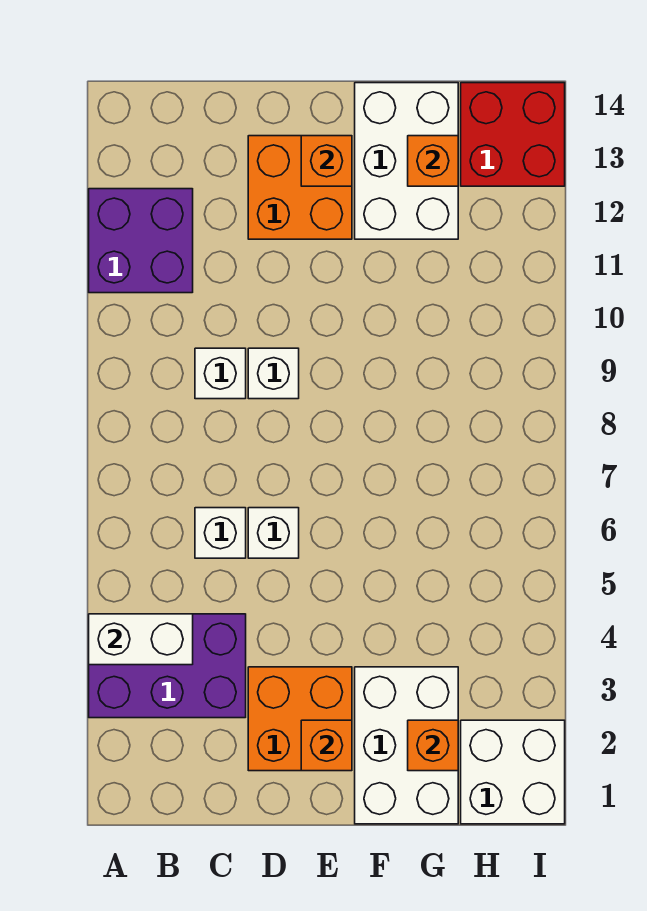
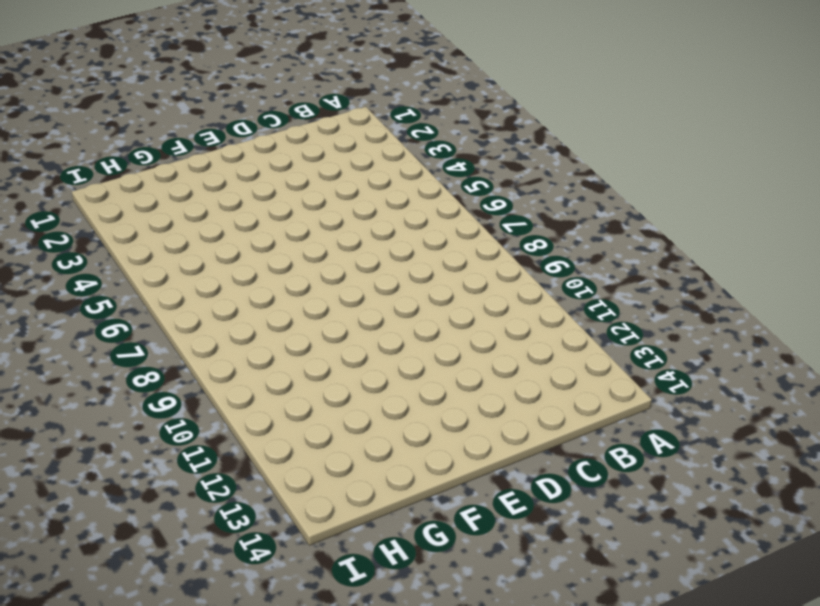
none -> purple brick A3:C4 level 1
none -> purple brick A11:B12 level 1
none -> white brick C6 level 1

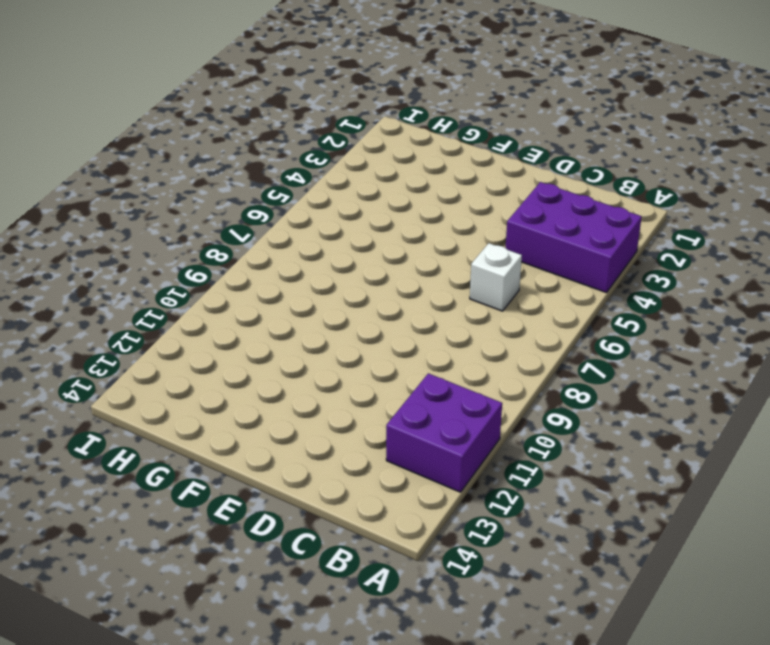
none -> white brick C9 level 1
none -> orange brick D2:E3 level 1
none -> white brick D6 level 1

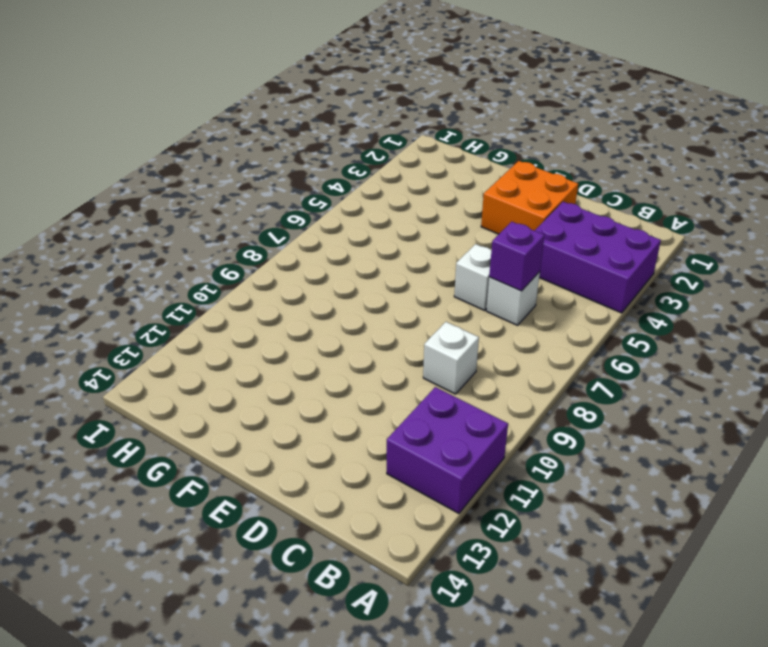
purple brick C6 level 2 -> none
none -> white brick D9 level 1
none -> orange brick D12:E13 level 1
none -> white brick F1:G3 level 1

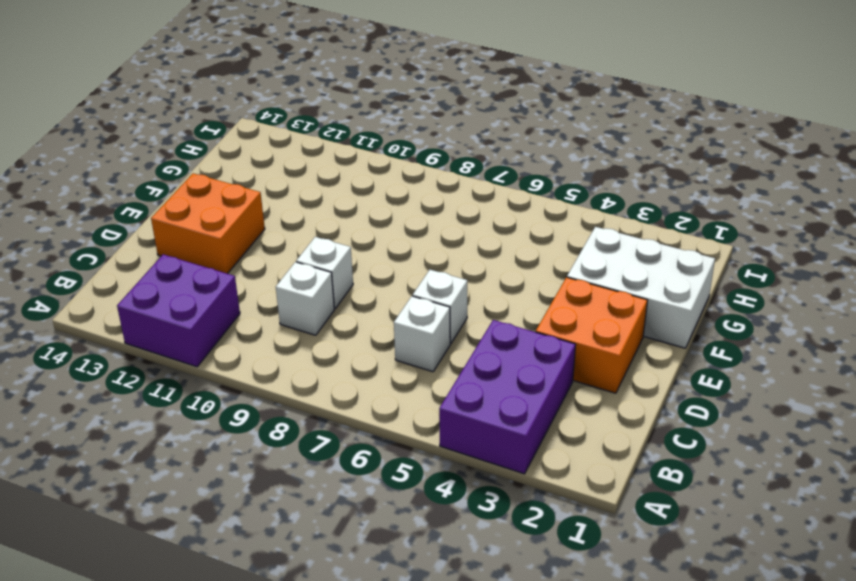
none -> white brick F12:G14 level 1
none -> white brick H1:I2 level 1
none -> red brick H13:I14 level 1

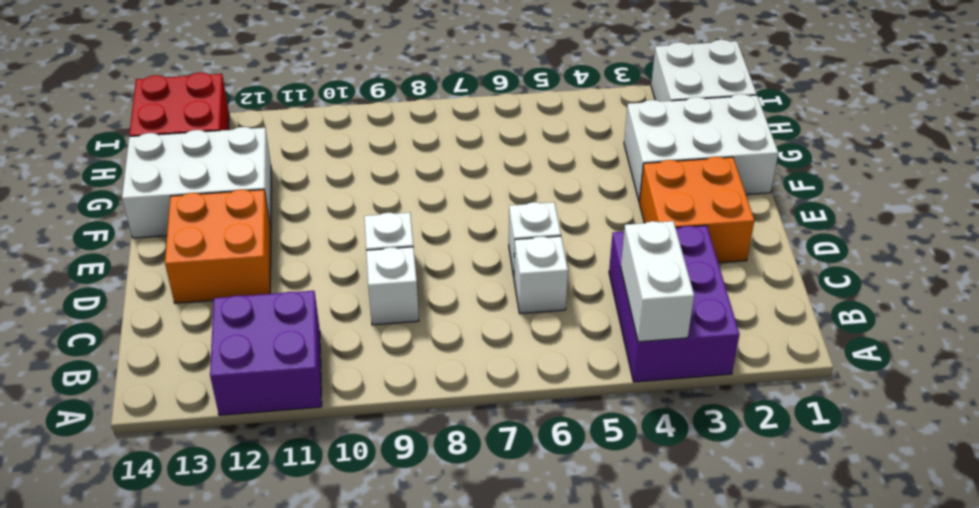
none -> orange brick E2 level 2
none -> orange brick E13 level 2
none -> orange brick G2 level 2

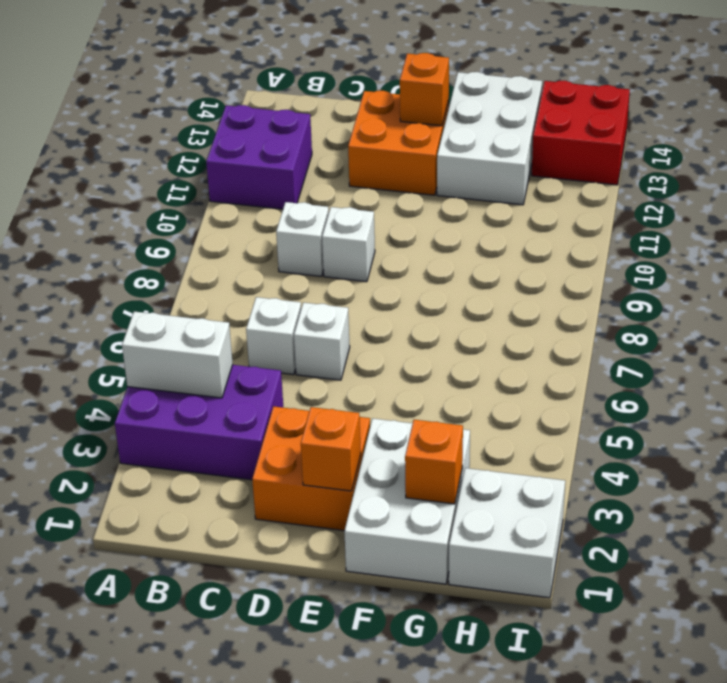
none -> orange brick G13 level 2

